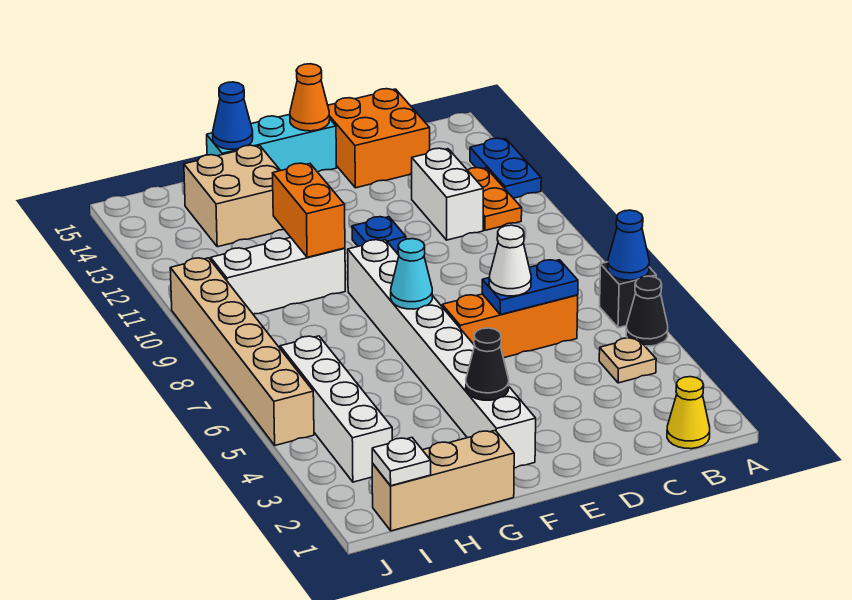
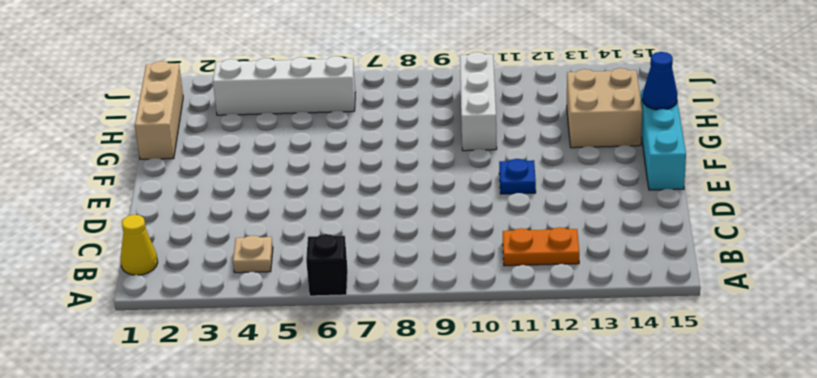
none -> black cone A5 level 1
none -> blue plate A12:A13 level 1
none -> orange brick C6:E6 level 1

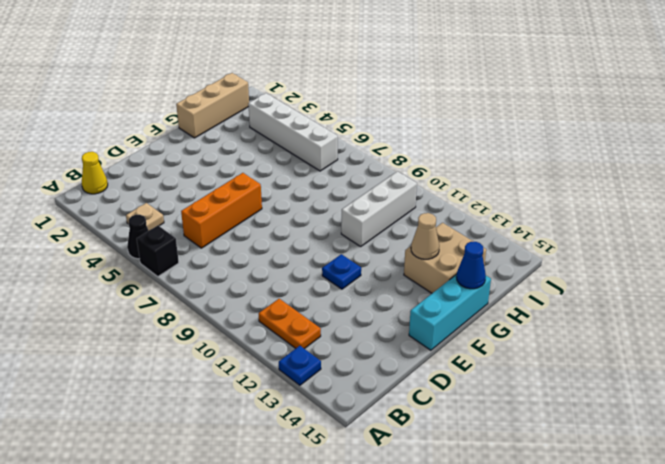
blue plate A13 level 1 -> blue plate A12:A13 level 1
tan cone G13 level 2 -> none
none -> white brick C11:C12 level 1
none -> orange brick C14:D15 level 1
none -> white brick F2:F9 level 1

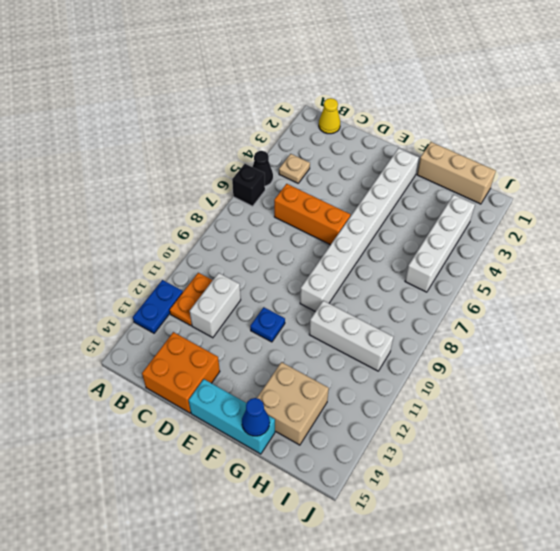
none -> tan brick J5:J10 level 1
none -> blue cone A6 level 2
none -> blue plate C6:D6 level 2

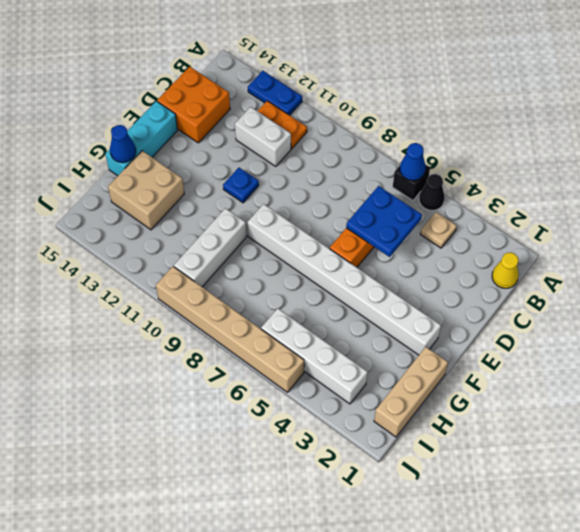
blue plate C5:D6 level 2 -> blue plate C6:D6 level 2
none -> orange cone E15 level 2
none -> black cone F3 level 2
none -> cyan cone F7 level 2

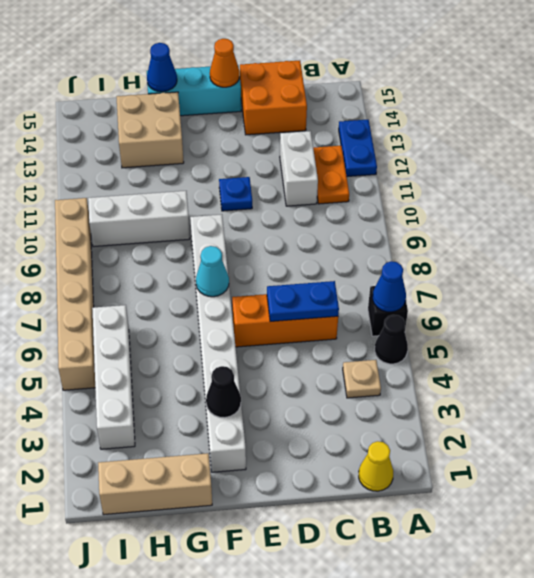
none -> orange brick G10:G11 level 2
none -> white plate I1 level 2
none -> white cone D6 level 3

